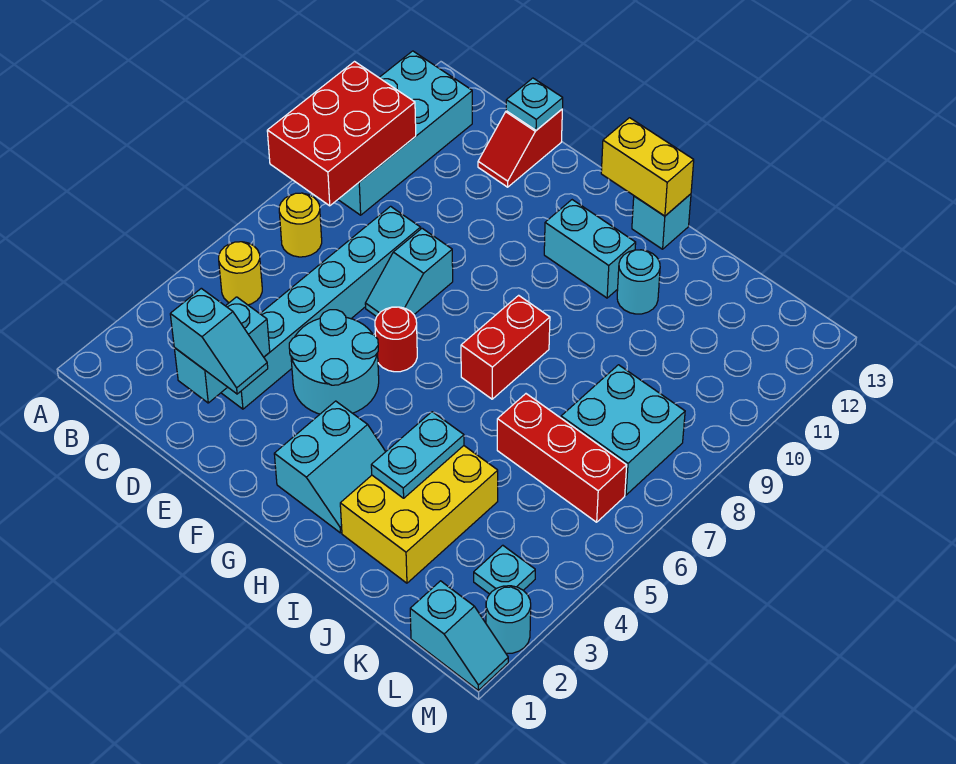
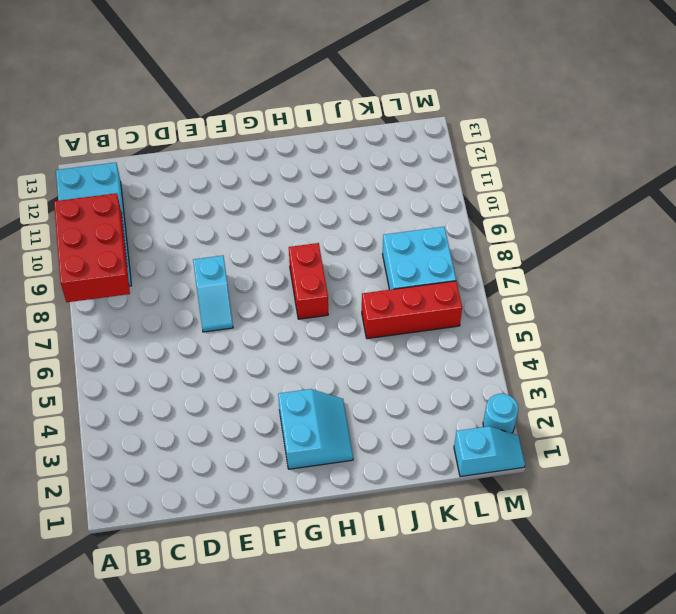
none -> yellow round brick B5 level 1
none -> yellow round brick B7 level 1
none -> cyan brick D3:D8 level 1

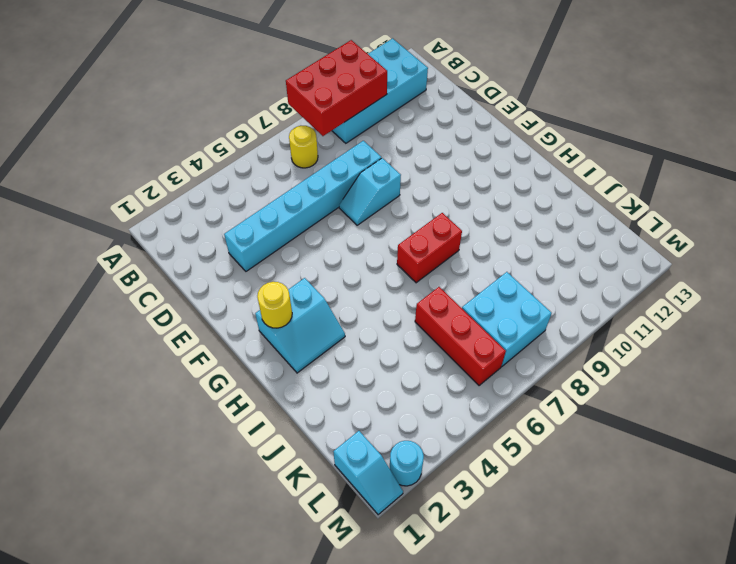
yellow round brick G2 level 2 -> yellow round brick B5 level 1
none -> red slope D12:D13 level 1 top 13
none -> cyan round brick E4:F5 level 1
none -> red round brick F6 level 1

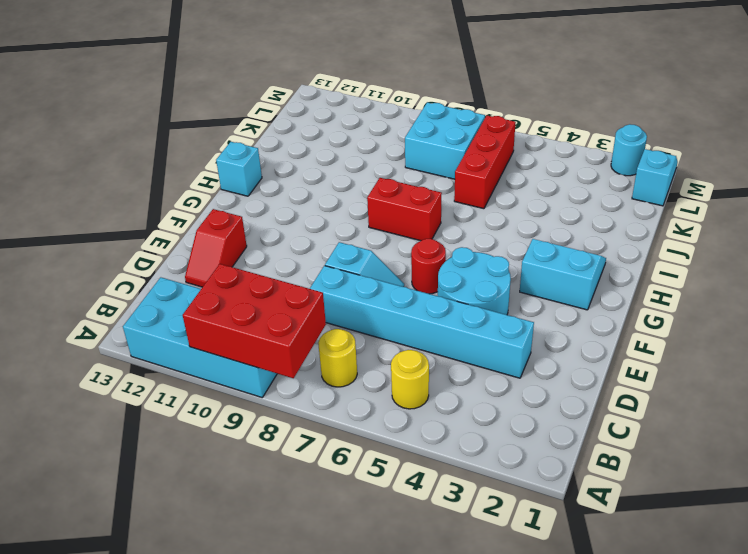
red slope D12:E12 level 1 top E -> red slope D12:D13 level 1 top 13
none -> cyan brick G11:H11 level 1
none -> yellow brick I2:J4 level 1
none -> cyan round brick I11 level 1

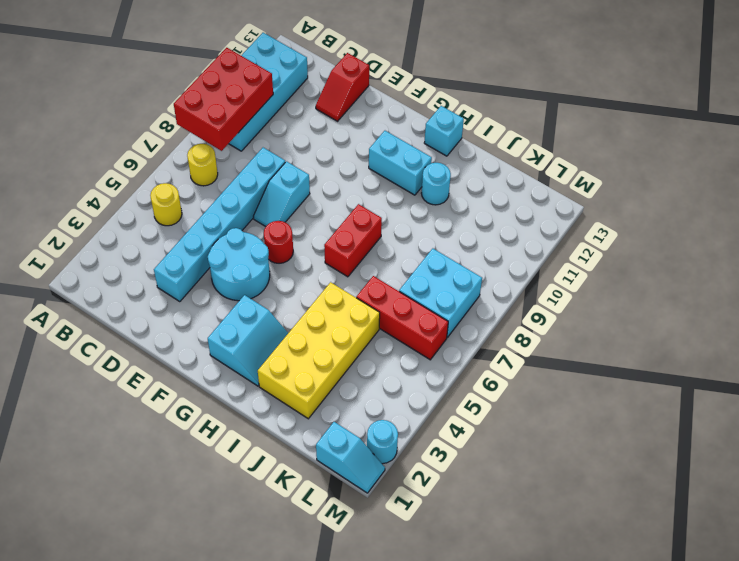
yellow brick I2:J5 level 1 -> yellow brick I2:J4 level 1
none -> cyan plate L3 level 1
none -> cyan brick D2:D3 level 2
none -> cyan plate D13 level 2

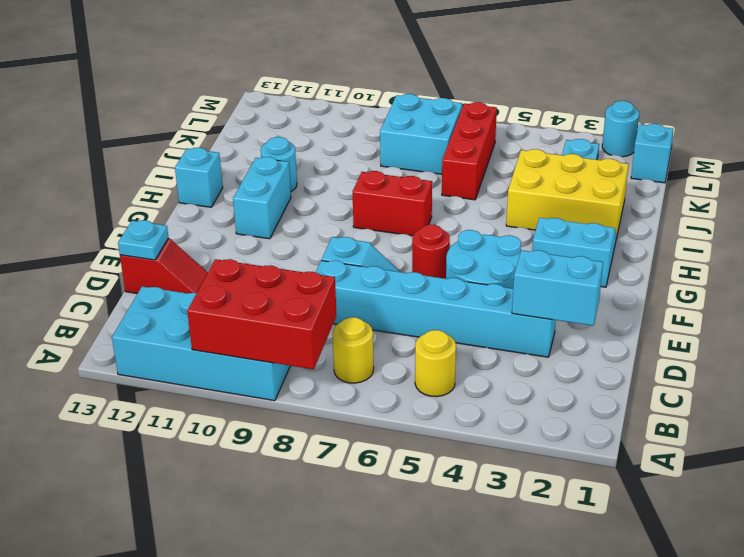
none -> yellow brick G13:H13 level 2
none -> cyan plate I3:I4 level 2
none -> cyan slope D2:E2 level 3 top D

